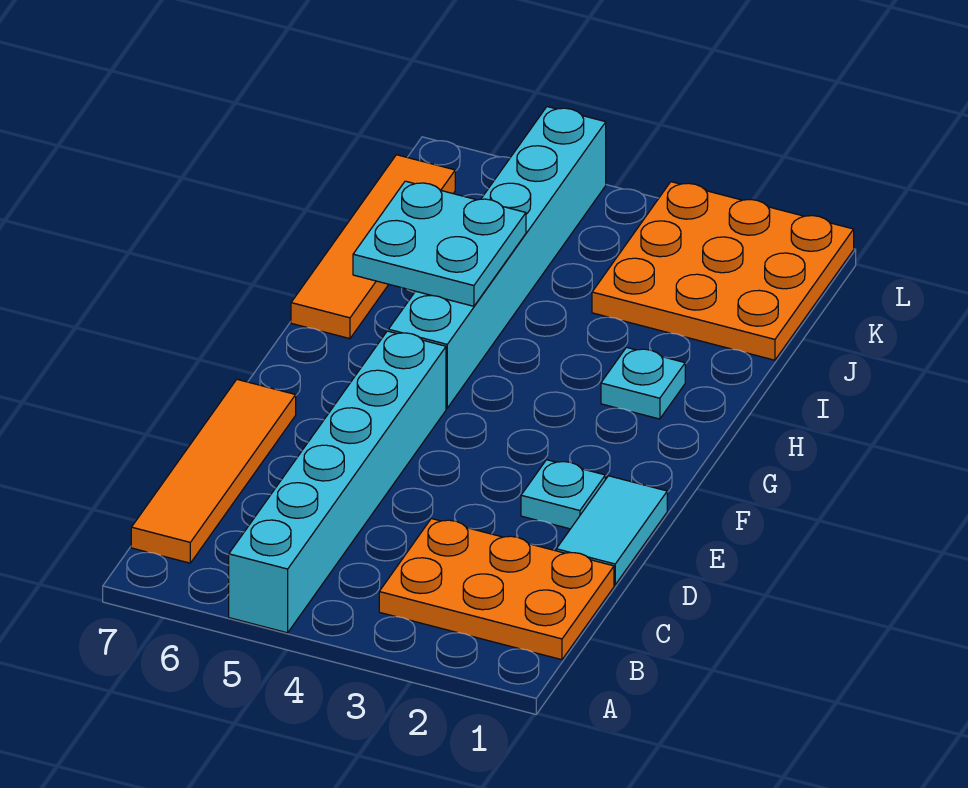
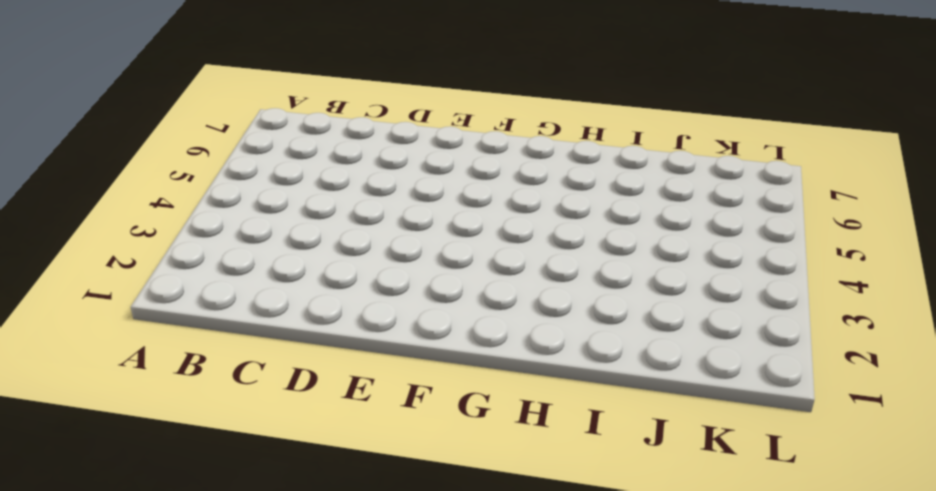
none -> cyan brick A5:F5 level 1
none -> orange plate B1:C3 level 1

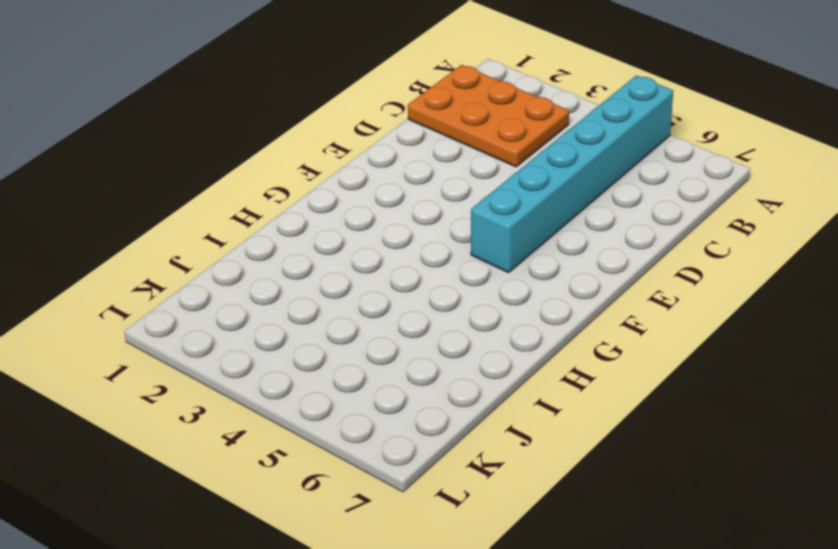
none -> orange tile B7:E7 level 1
none -> cyan tile D1:E1 level 1

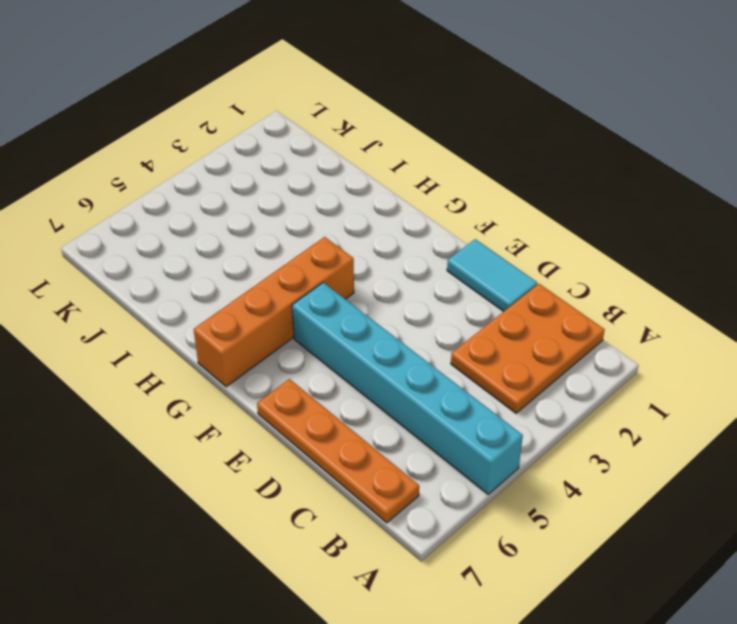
orange plate B7:E7 level 1 -> orange tile B7:E7 level 1
orange brick G4:G7 level 1 -> cyan brick G5:L5 level 1
none -> cyan plate E2 level 1
none -> cyan plate H2 level 1

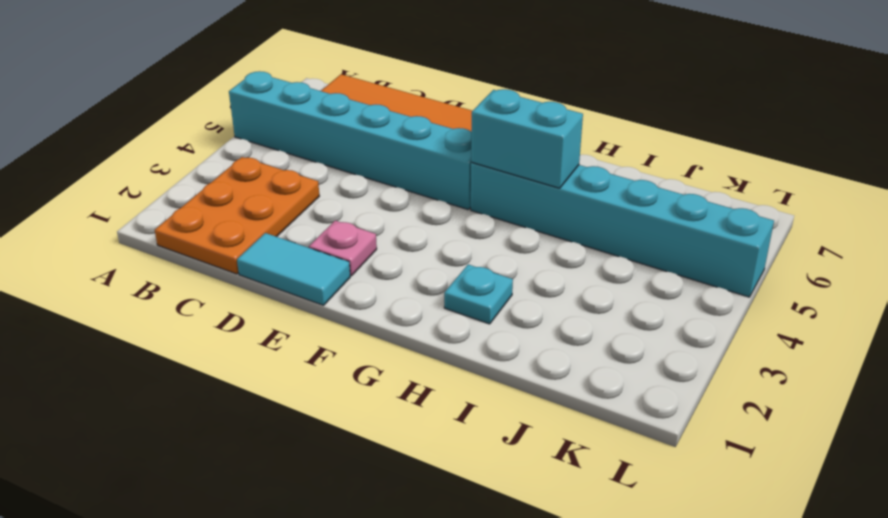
pink plate E2 level 1 -> cyan plate E2 level 1
cyan brick G5:H5 level 2 -> cyan plate H5:I6 level 2
none -> orange tile H7:K7 level 1
none -> orange plate J1:L3 level 1

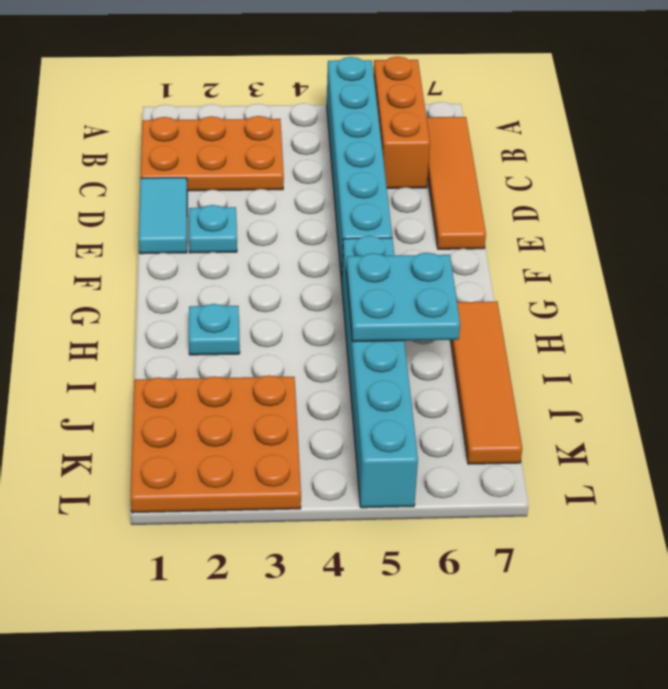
orange brick A6:C6 level 1 -> none

